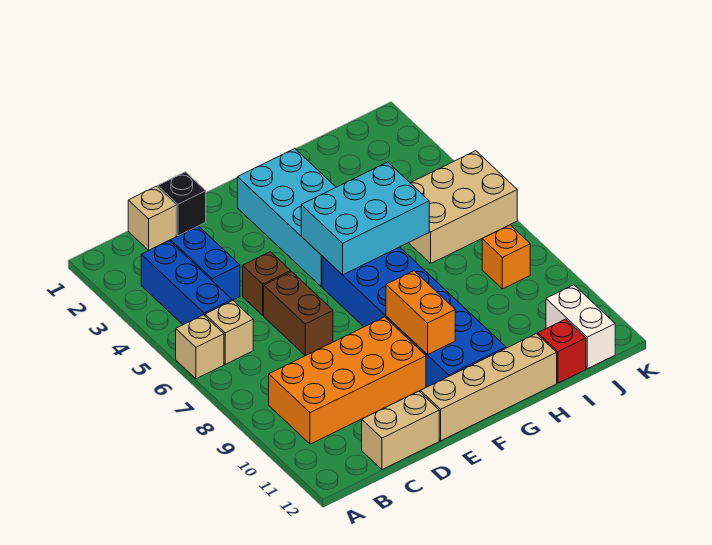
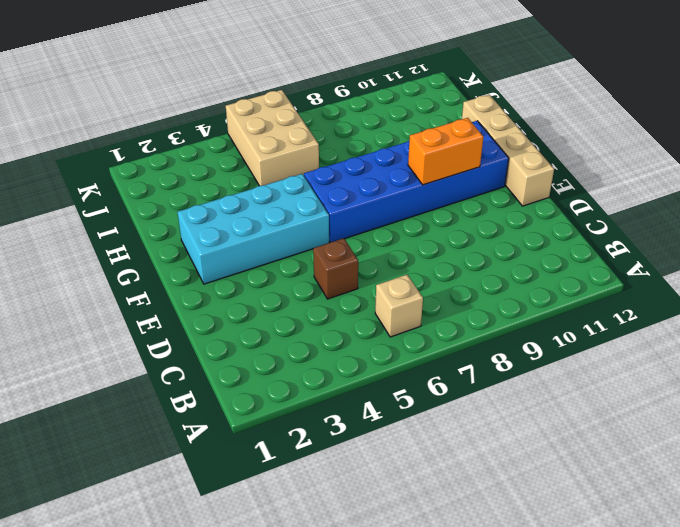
none -> tan brick A6 level 1
none -> blue brick B3:B5 level 1
none -> orange brick B9:E10 level 1

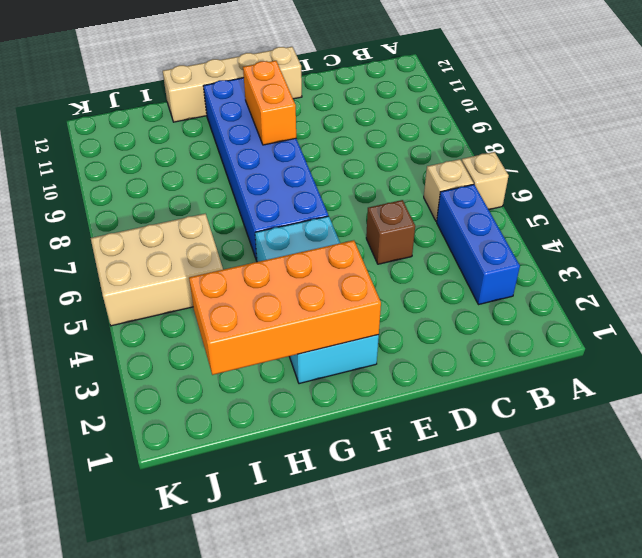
orange brick F2:I3 level 2 -> orange brick B9:E10 level 1
none -> tan brick C1 level 1
none -> blue brick C3:C4 level 1
none -> tan brick C12:D12 level 1

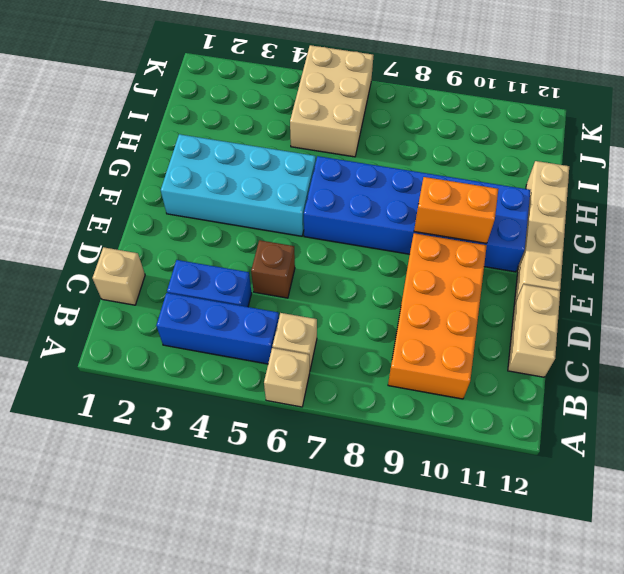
none -> black brick D1 level 1
none -> brown brick D6:D7 level 1
none -> red brick I12 level 1

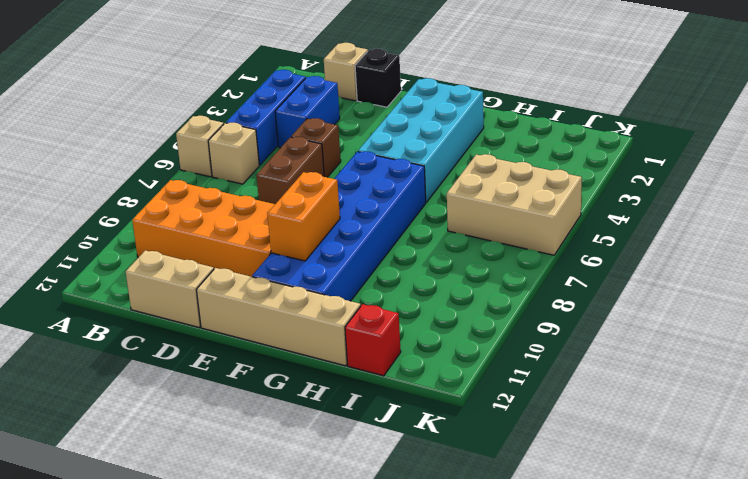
none -> orange brick J8 level 1
none -> white brick J11:J12 level 1
none -> cyan brick F5:H6 level 2

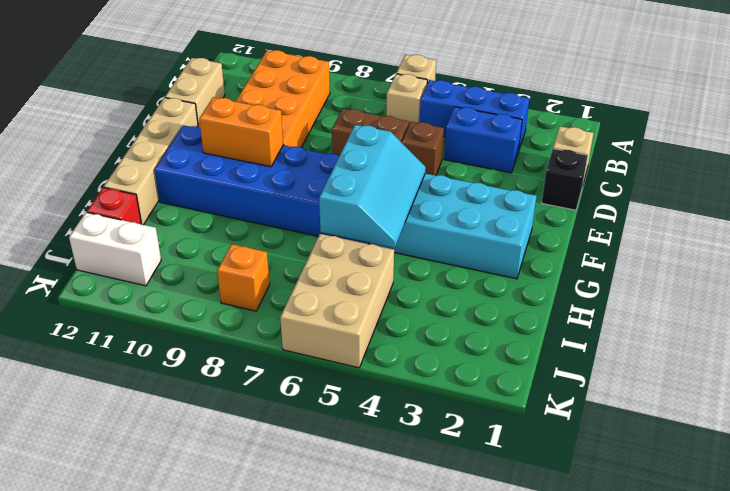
cyan slope F5:H6 level 2 top 6 -> cyan brick F5:H6 level 2

